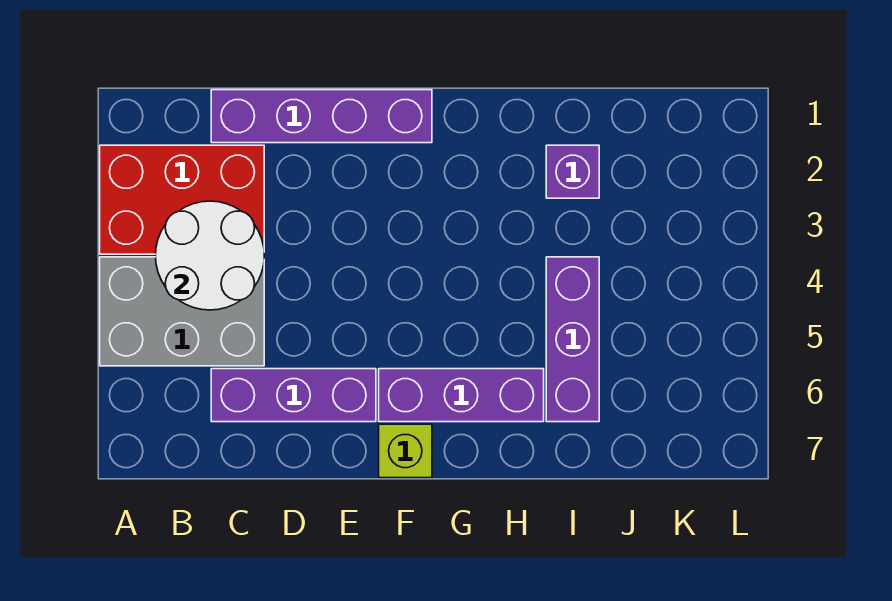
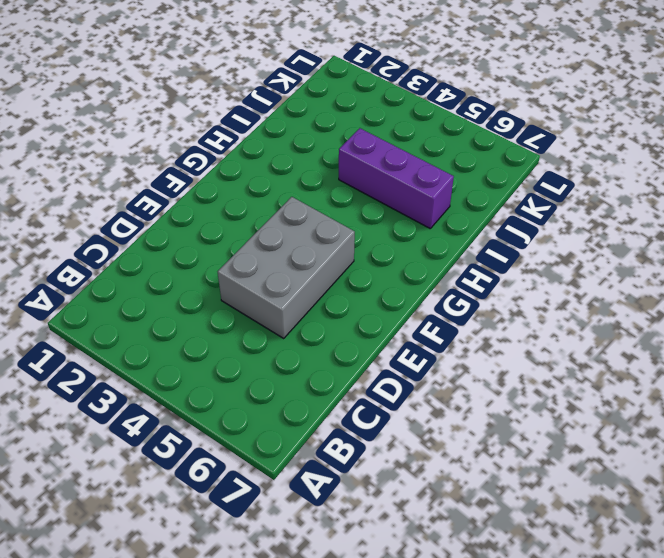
grey brick D4:F5 level 1 -> grey brick A4:C5 level 1
none -> red brick A2:C3 level 1
none -> purple brick C1:F1 level 1

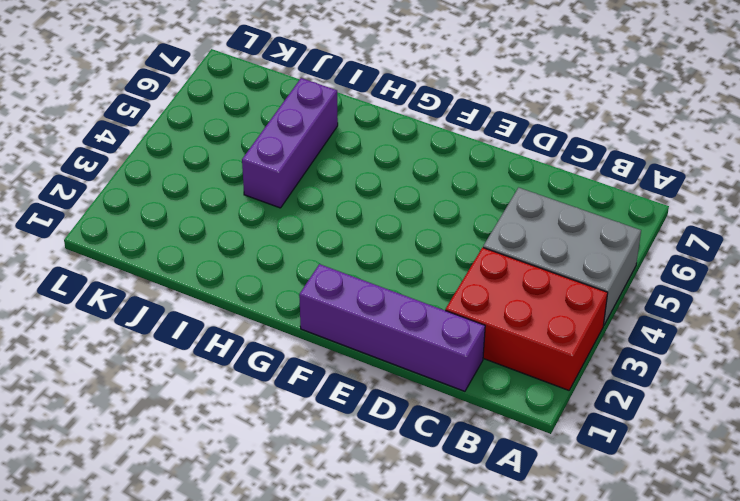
none -> purple brick C6:E6 level 1
none -> purple brick F6:H6 level 1

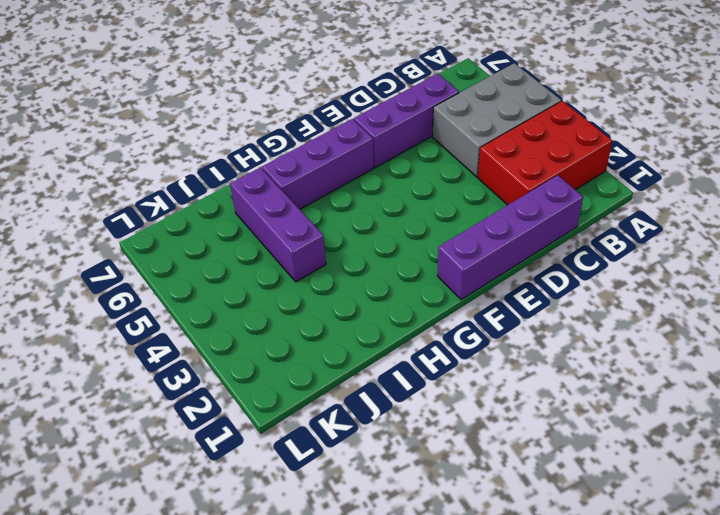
none -> lime brick F7 level 1
none -> purple brick I2 level 1

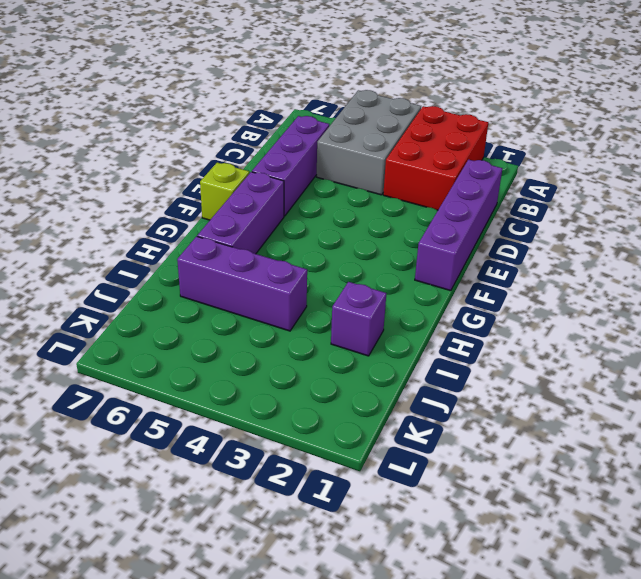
none -> white round brick B3:C4 level 2

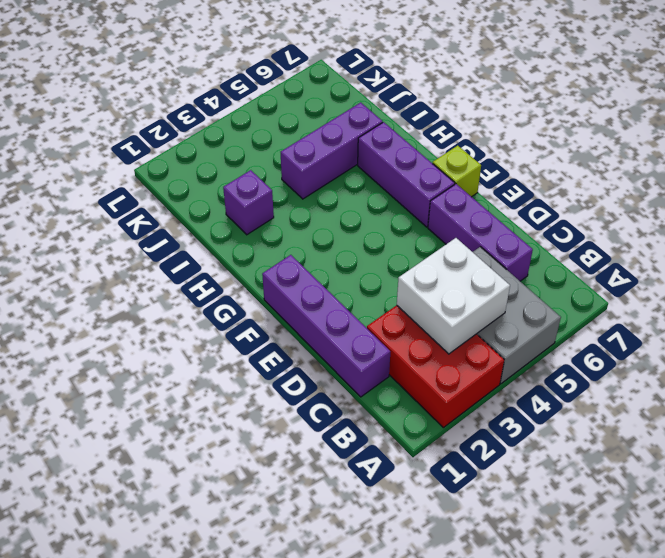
white brick B3:C4 level 2 -> white round brick B3:C4 level 2

